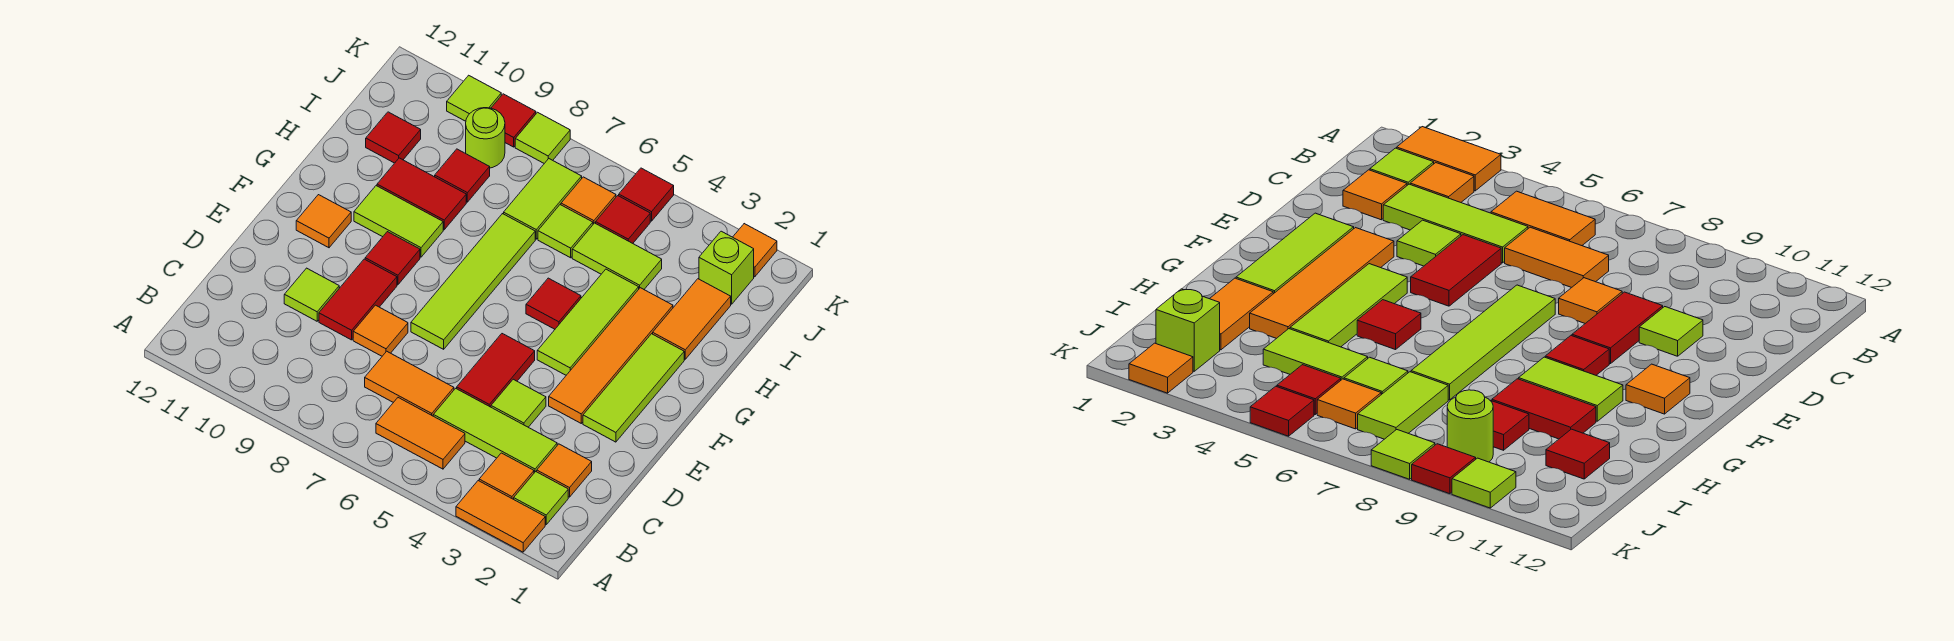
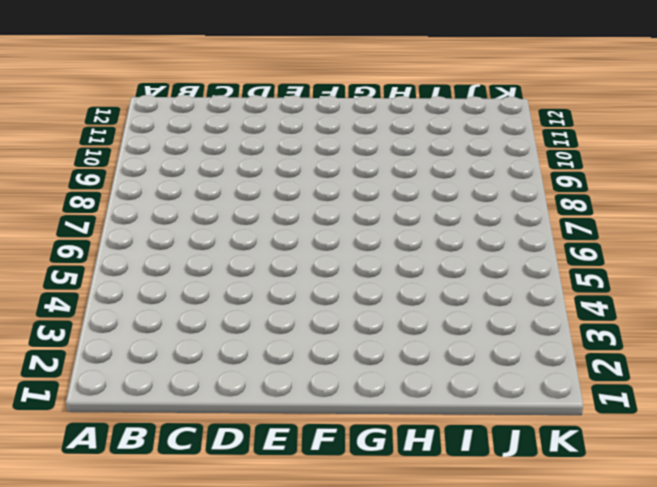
none -> orange tile A2:A3 level 1
none -> lime tile B2 level 1
none -> orange tile B3 level 1
none -> orange tile B5:B6 level 1

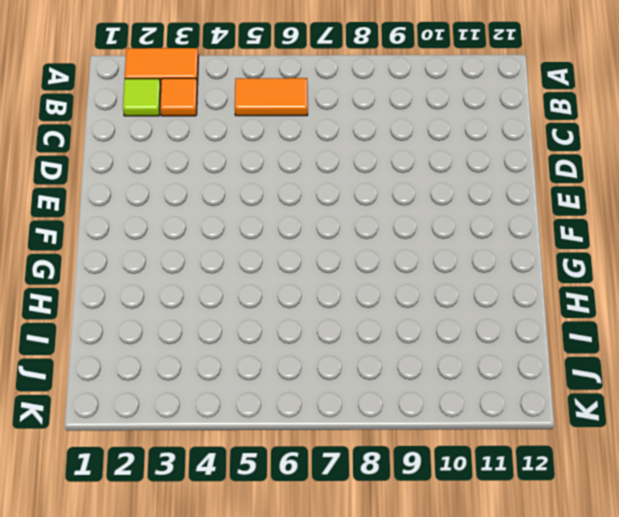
none -> orange tile C2 level 1
none -> lime tile C3:C5 level 1
none -> orange tile C6:C7 level 1
none -> lime tile D4 level 1

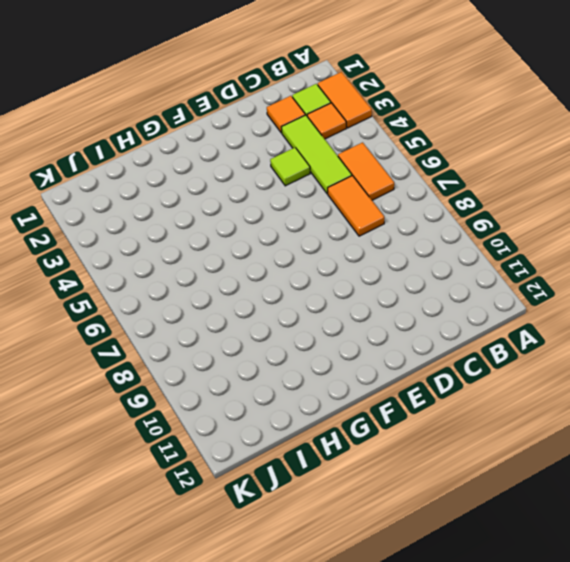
none -> red tile D5:E5 level 1
none -> orange tile D8 level 1
none -> red tile D9:E9 level 1
none -> lime tile D10 level 1

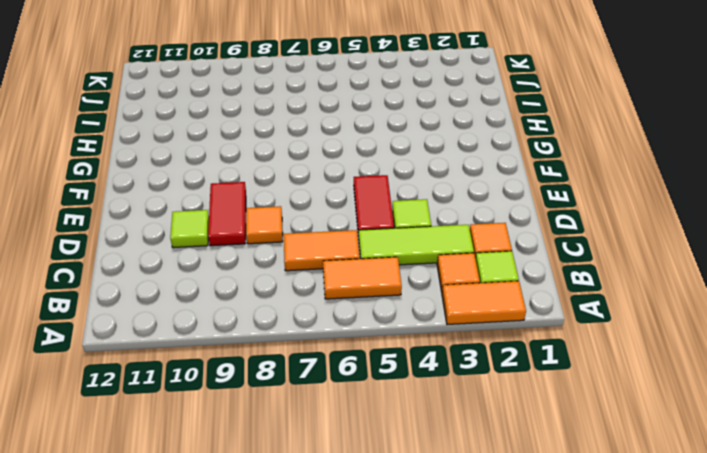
none -> lime tile E2:G2 level 1
none -> orange tile E3:H3 level 1
none -> lime tile E7:H7 level 1
none -> lime tile F4:H4 level 1

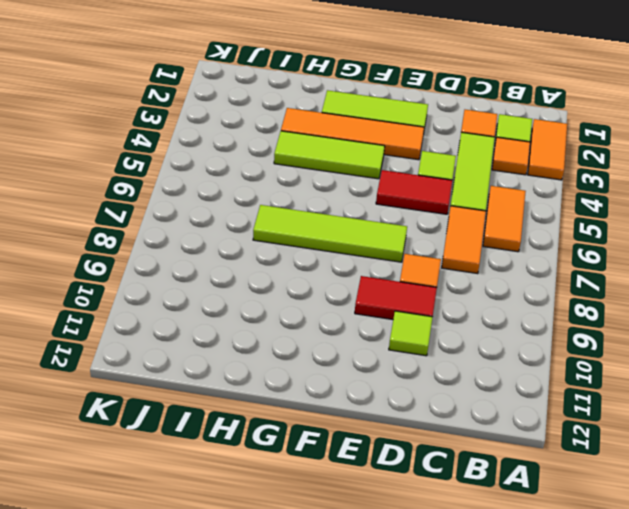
none -> red tile F9 level 1
none -> orange tile F11 level 1
none -> red tile G5 level 1
none -> lime tile G9:G10 level 1

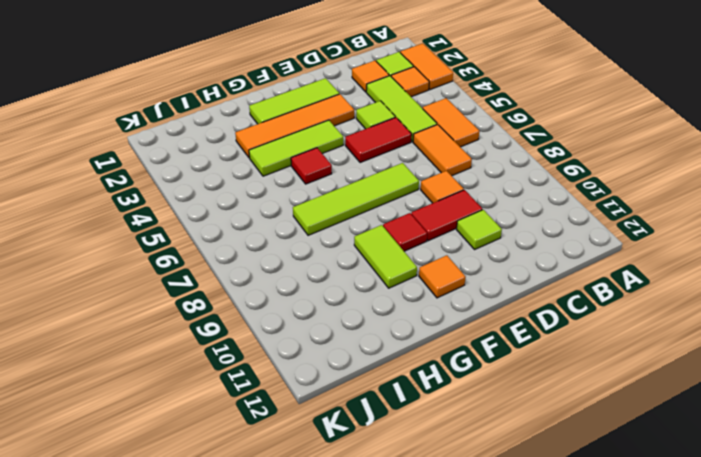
none -> orange tile H2:I2 level 1
none -> red tile H9:H10 level 1
none -> lime tile I4:I5 level 1
none -> lime tile I6 level 1

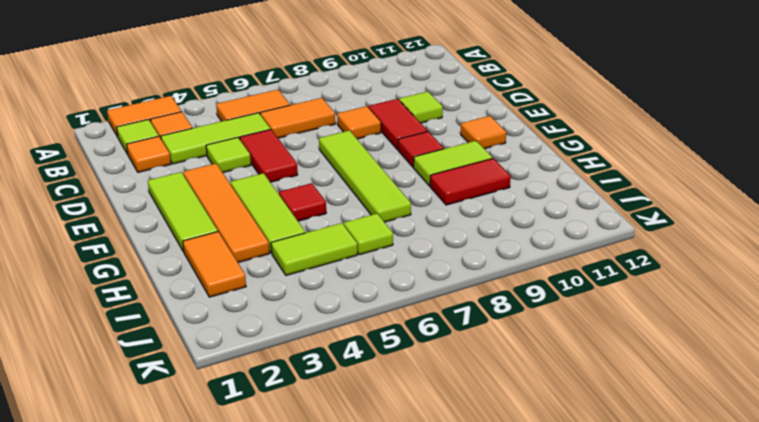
none -> lime tile I7:J7 level 1
none -> red tile I9 level 1
none -> red tile I11 level 1
none -> lime brick J2 level 1

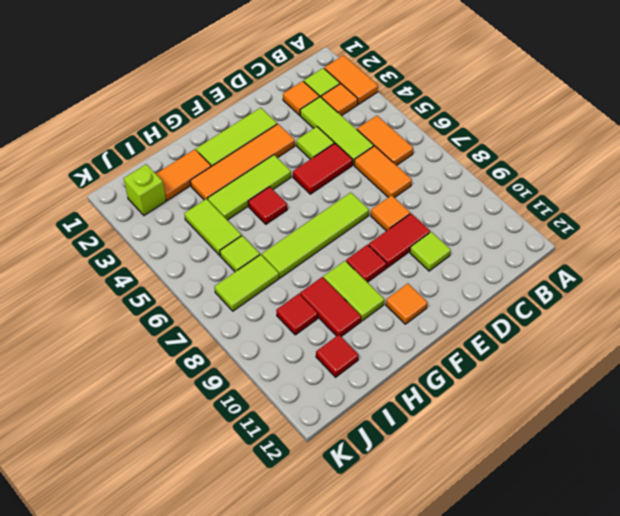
none -> red tile J5 level 1
none -> orange tile J6 level 1
none -> lime round brick J9 level 1
none -> orange tile K2 level 1

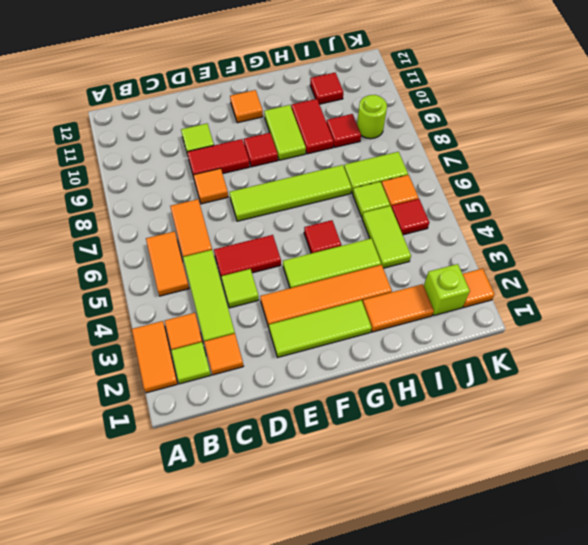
none -> red tile K5 level 1
none -> lime tile K8 level 1
none -> red tile K9 level 1
none -> lime tile K10 level 1

